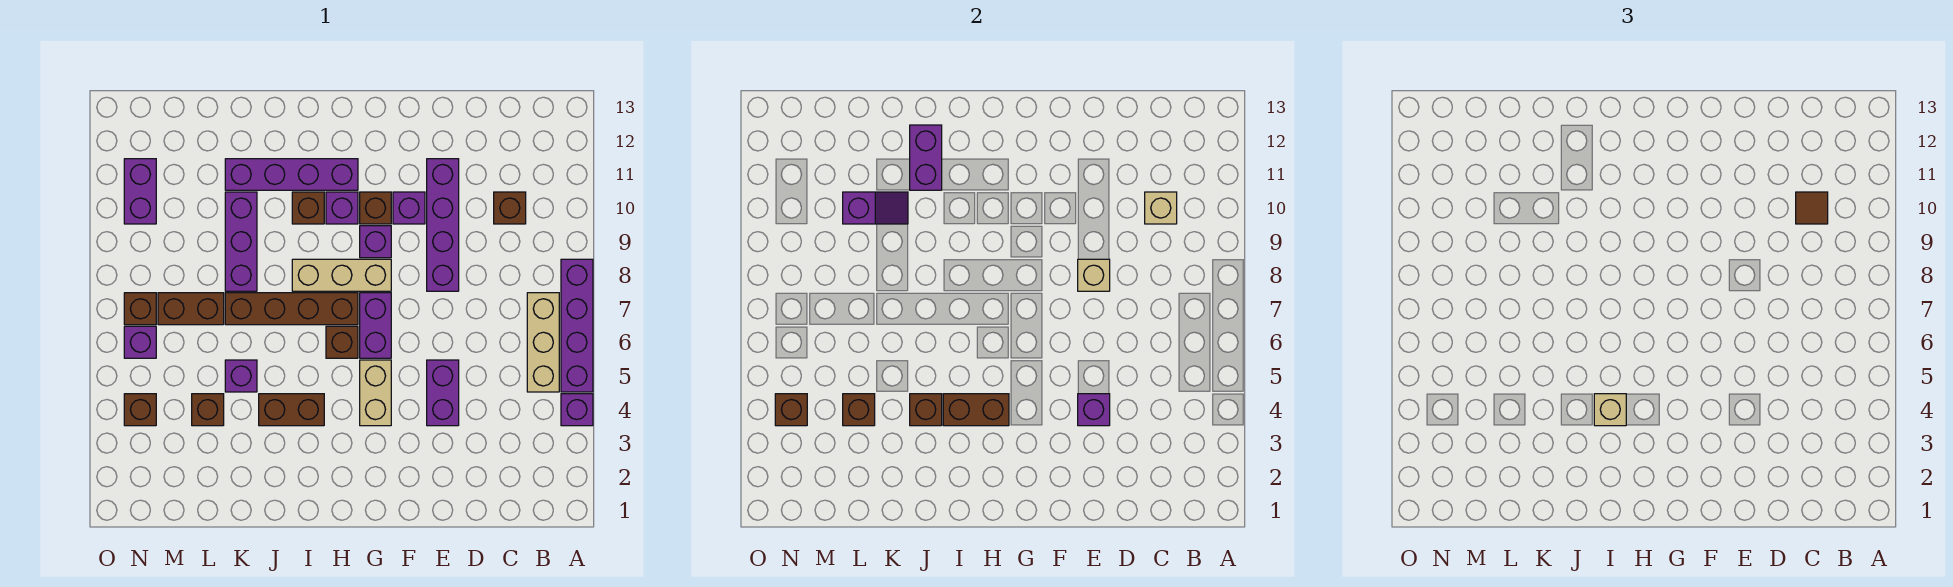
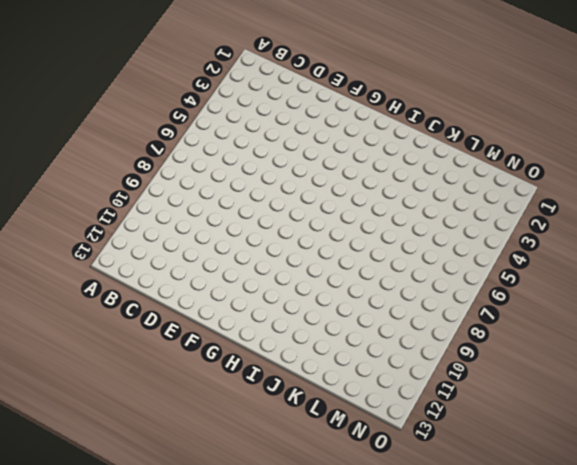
none -> purple brick A4 level 1
none -> purple brick A5:A8 level 1
none -> tan brick B5:B7 level 1
none -> brown brick C10 level 1

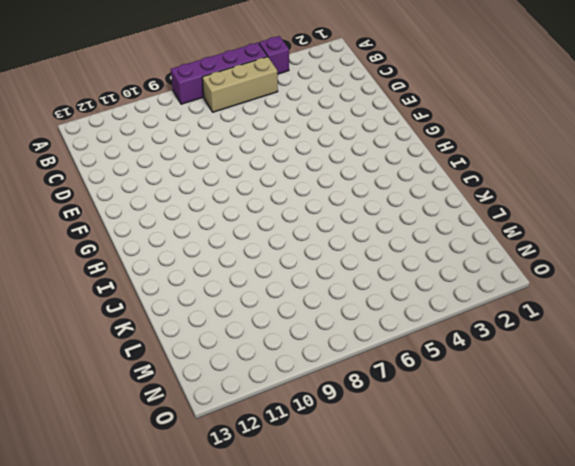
none -> brown brick C10 level 1
none -> purple brick E4:E5 level 1
none -> purple brick E8:E11 level 1
none -> purple brick F10 level 1

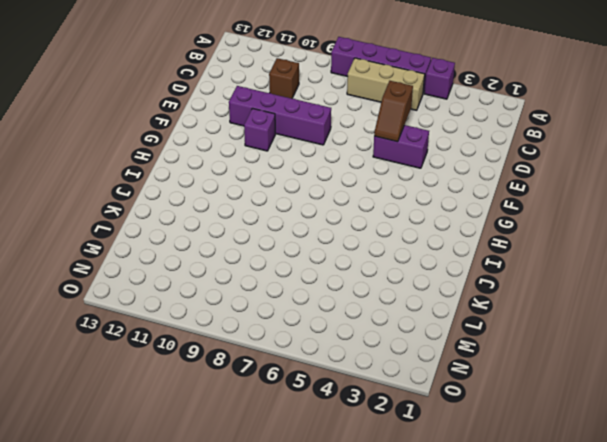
brown slope D5:E5 level 2 top D -> none
none -> tan brick G4:G5 level 1
none -> purple brick G6:G7 level 1
none -> tan brick G8:I8 level 1
none -> purple brick G9 level 1

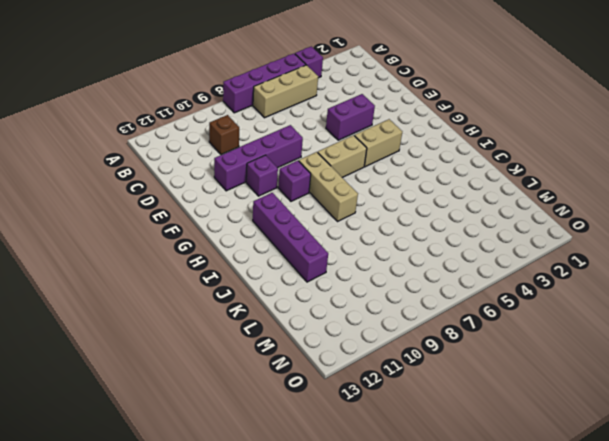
tan brick G6:G7 level 1 -> purple brick G6:G7 level 1
none -> brown brick G10 level 1
none -> brown brick H6 level 1
none -> brown brick H7:K7 level 1
none -> purple brick H10 level 1

